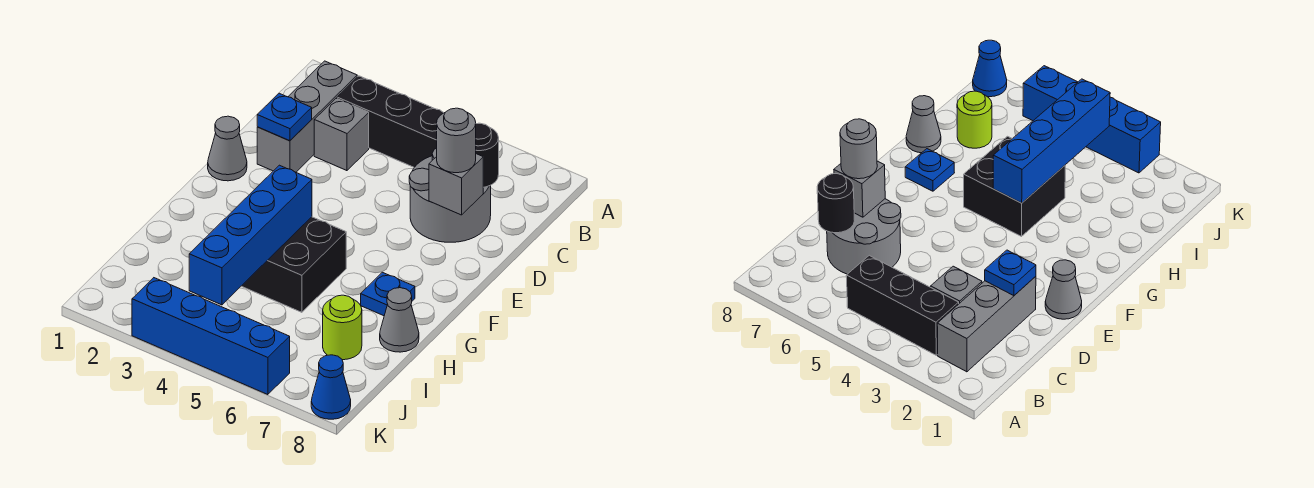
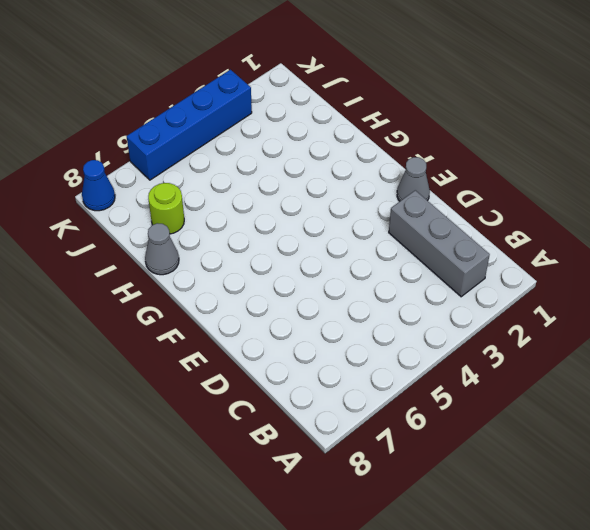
none -> black brick B3:B5 level 1
none -> grey brick C3 level 1
none -> grey round brick C6:D7 level 1

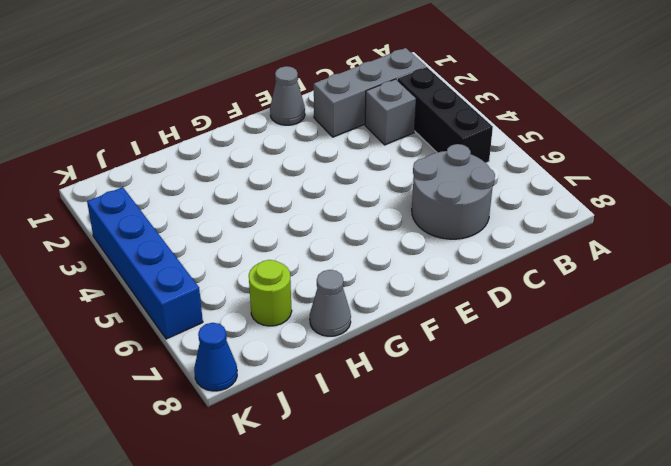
none -> black brick G4:H5 level 1
none -> blue plate G7 level 1
none -> black round brick C7 level 2

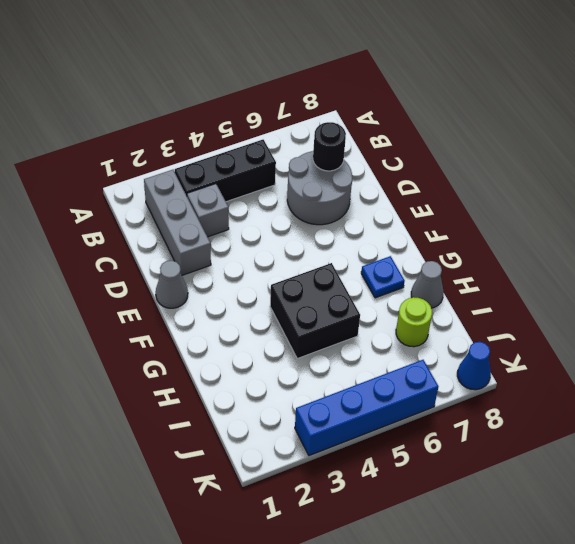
none -> blue plate D2 level 2
none -> grey brick D7 level 2
none -> blue brick G4:J4 level 2

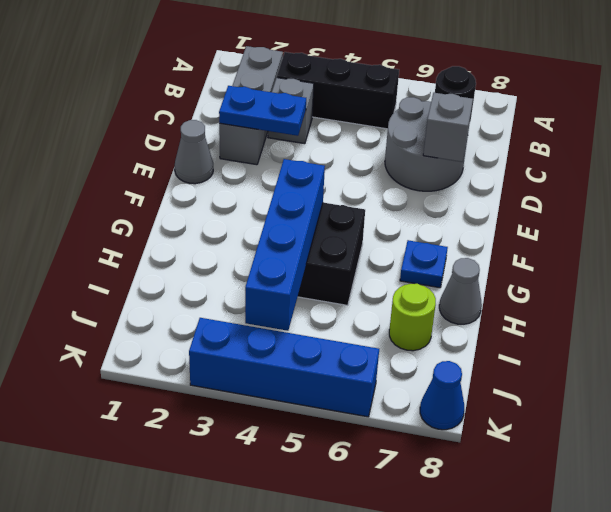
blue plate D2:D3 level 2 -> blue plate D2 level 2
none -> grey round brick D7 level 3

